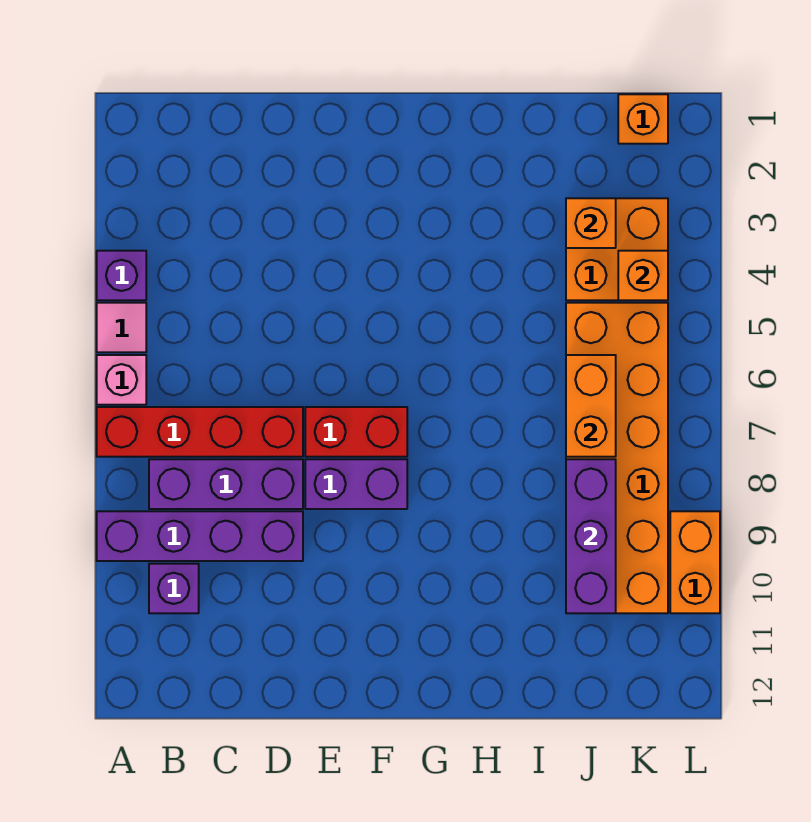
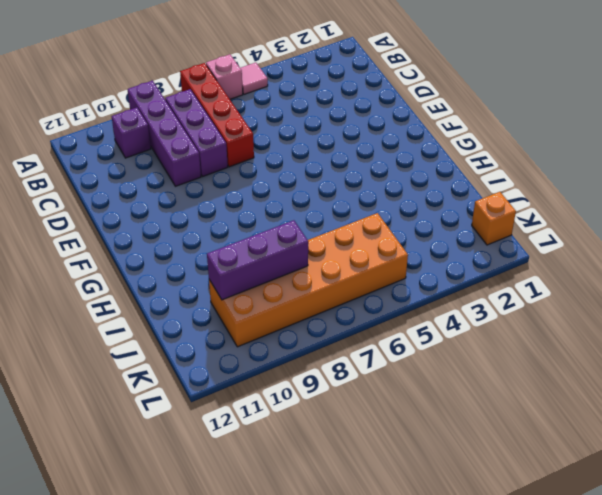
none -> purple brick A4 level 1
none -> red brick E7:F7 level 1
none -> purple brick E8:F8 level 1

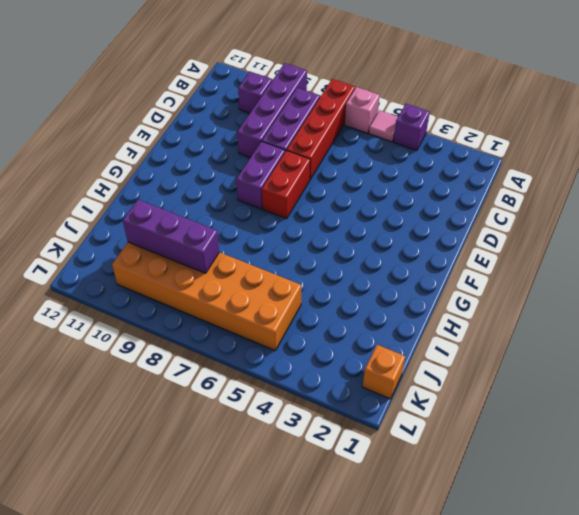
none -> orange brick J3:K4 level 1
none -> orange brick L9:L10 level 1
none -> orange brick J3 level 2

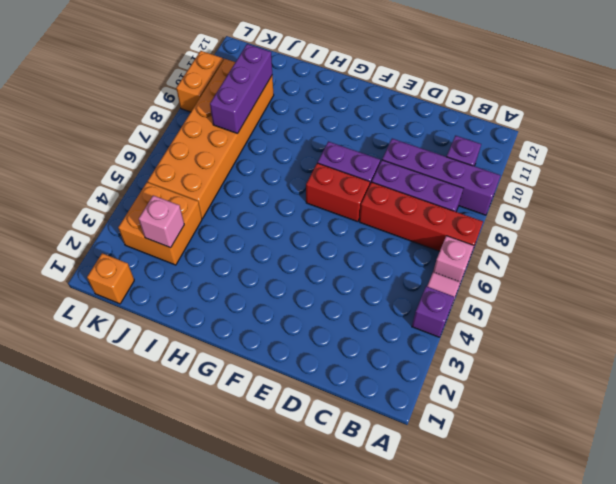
pink brick J3 level 2 -> orange brick J3 level 2
none -> orange brick J6:J7 level 2
none -> orange brick K4 level 2

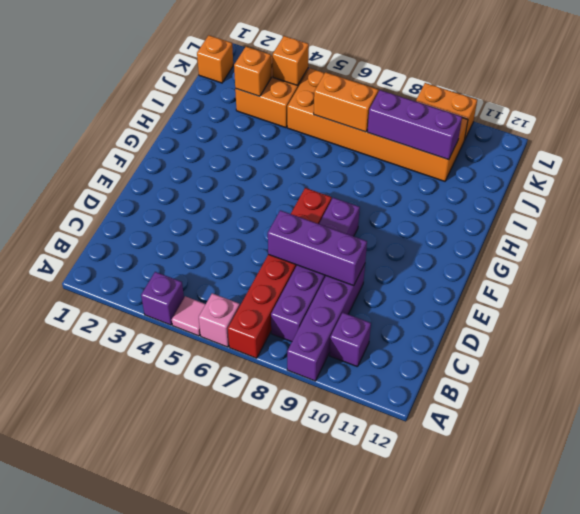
purple brick D7:D9 level 2 -> none

